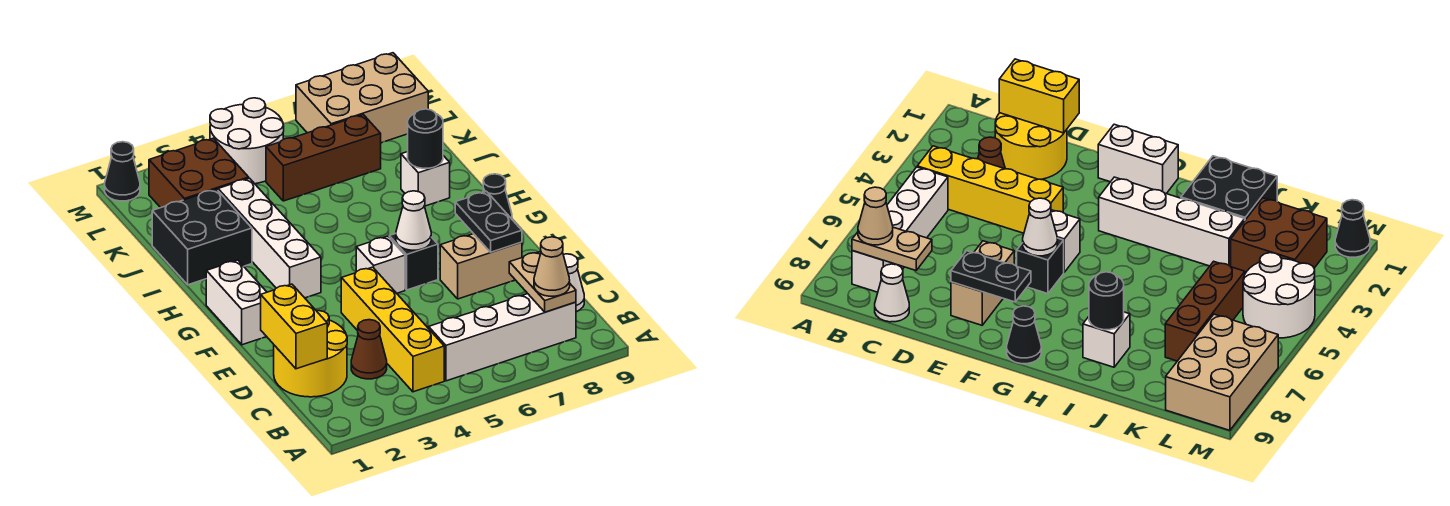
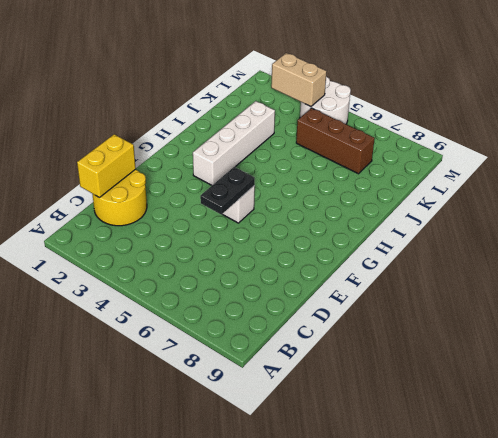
black plate E5:F5 level 2 -> black plate E8:F8 level 2
tan brick L3:L4 level 2 -> tan brick E7:E8 level 1
none -> yellow brick B4:E4 level 1
none -> white brick B5:B8 level 1
none -> brown cone C3 level 1

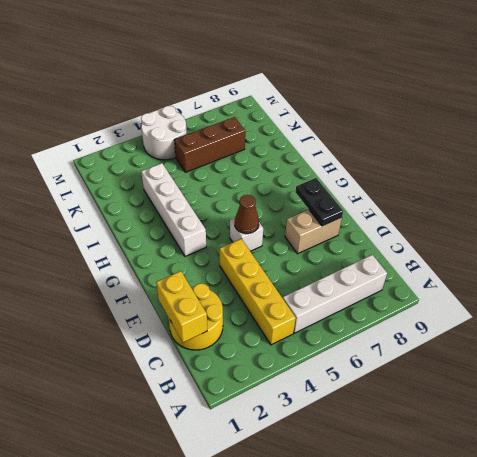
brown cone F5 level 2 -> brown cone C3 level 1
none -> white cone C9 level 1
none -> white brick F1:G1 level 1
none -> black brick F6 level 1

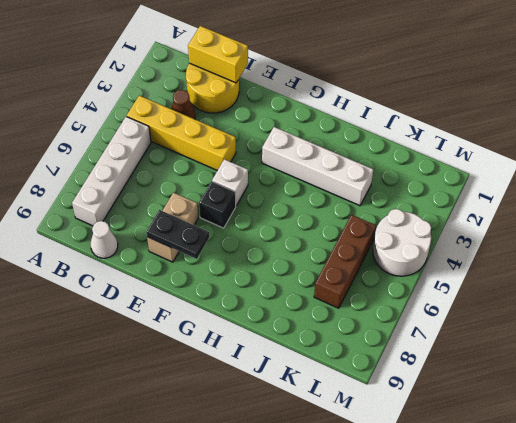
none -> white brick F1:G1 level 1
none -> black cone G9 level 1
none -> black brick I1:J2 level 1

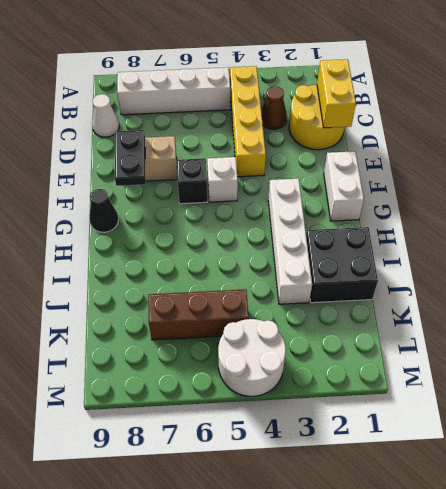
none -> white brick I8 level 1
none -> brown brick K2:L3 level 1
none -> tan brick L7:M9 level 1

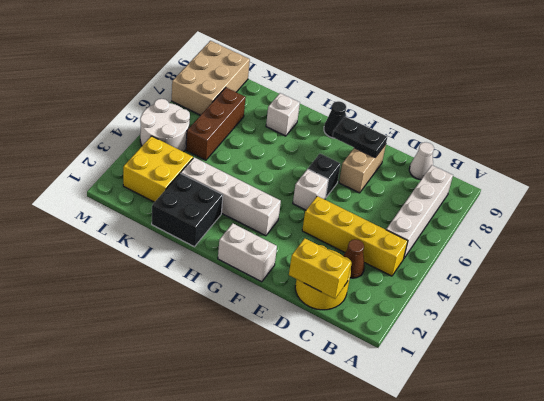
yellow brick K2:L3 level 1 -> brown brick K2:L3 level 1
none -> black cone M1 level 1
none -> tan plate B8:C8 level 2
none -> white cone F6 level 2

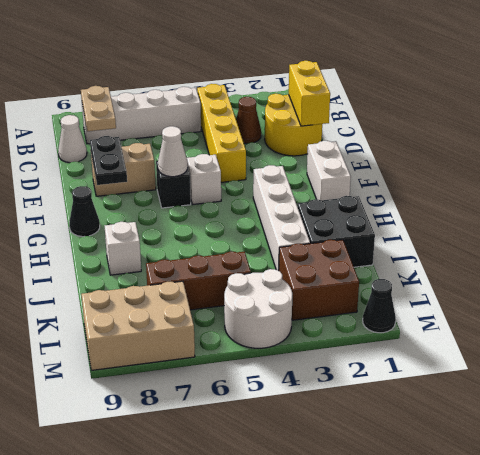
none -> black round brick I8 level 2
none -> tan cone B8 level 3

